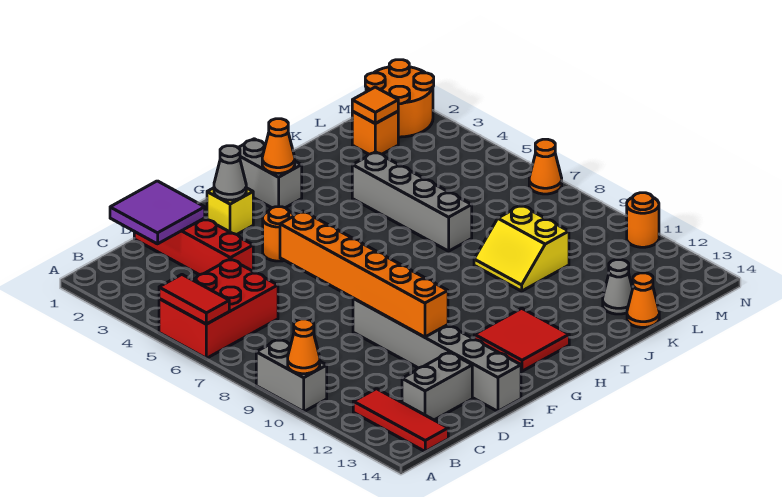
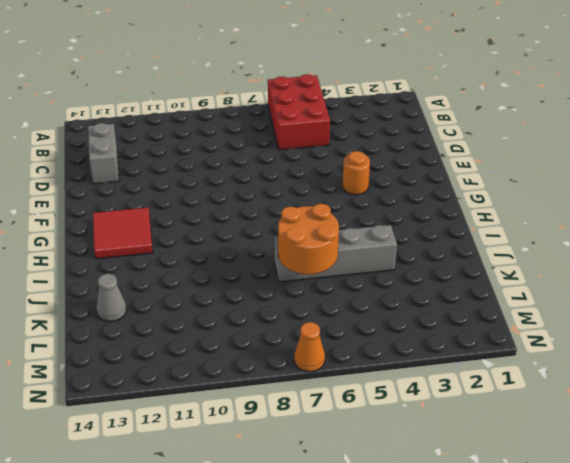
orange round brick J6:K7 level 2 -> orange round brick M1:N2 level 1
none -> grey brick A9:A10 level 1
none -> red tile B12:B14 level 1
none -> red brick D1:D4 level 1

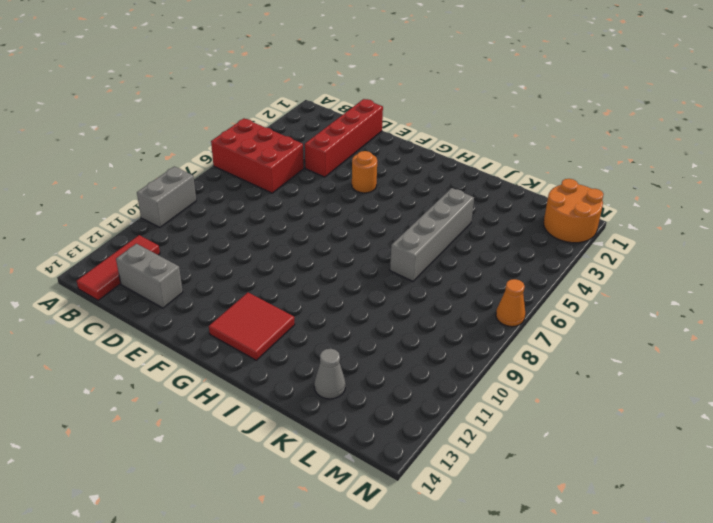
none -> grey brick E9:E14 level 1
none -> yellow brick F2 level 1
none -> grey brick H1:H2 level 1

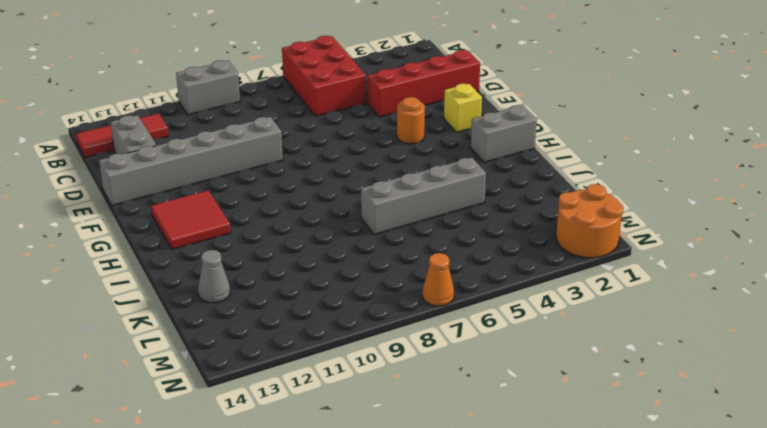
none -> yellow slope J9:K10 level 1 top K
none -> orange cone K14 level 1
none -> orange brick L2 level 1

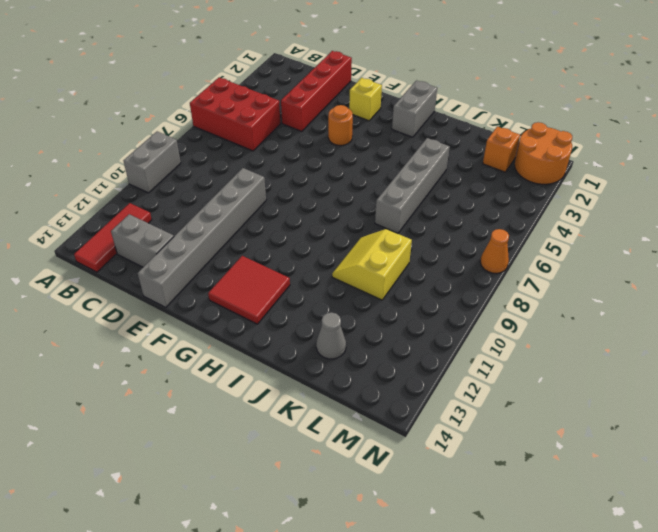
none -> orange cone K14 level 1
none -> orange round brick N11 level 1
none -> red tile A5:A6 level 2

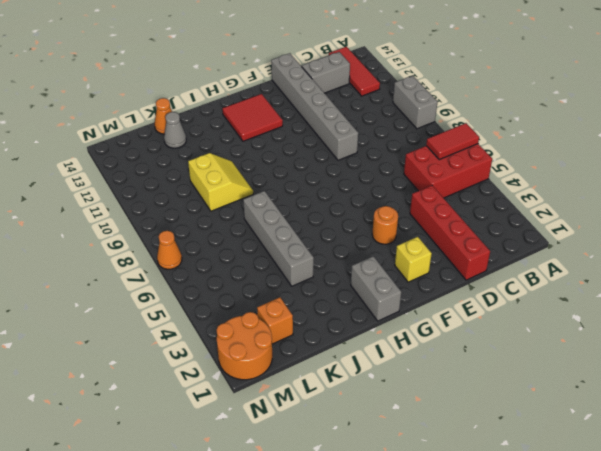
red tile A6:B6 level 2 -> red tile A5:A6 level 2
none -> orange round brick N11 level 1
none -> orange cone A10 level 2
none -> purple tile C1:D2 level 2

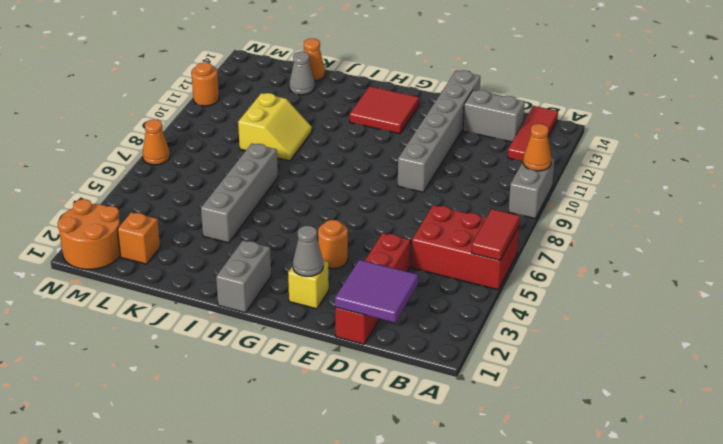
none -> orange brick E6:E11 level 2
none -> orange cone H2 level 2
none -> orange tile L2 level 2

